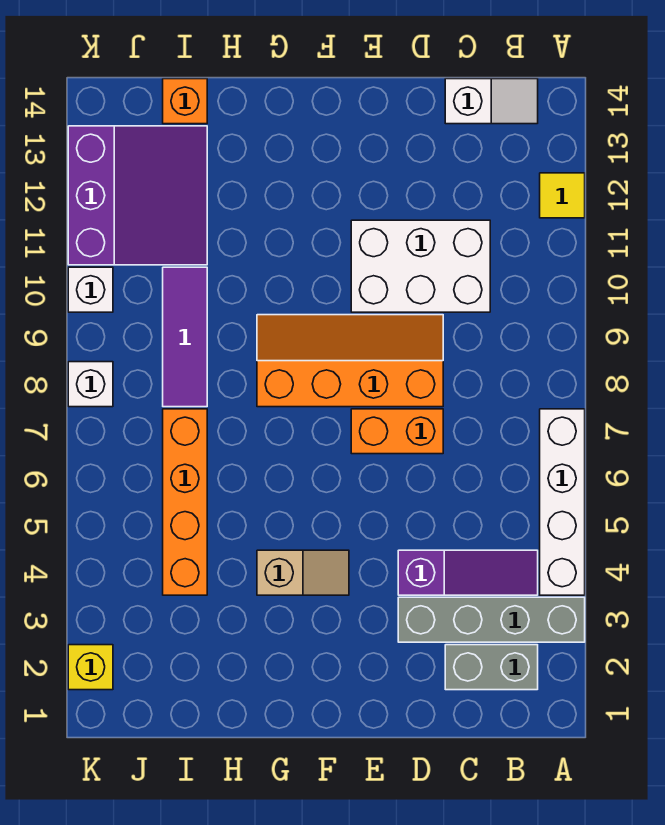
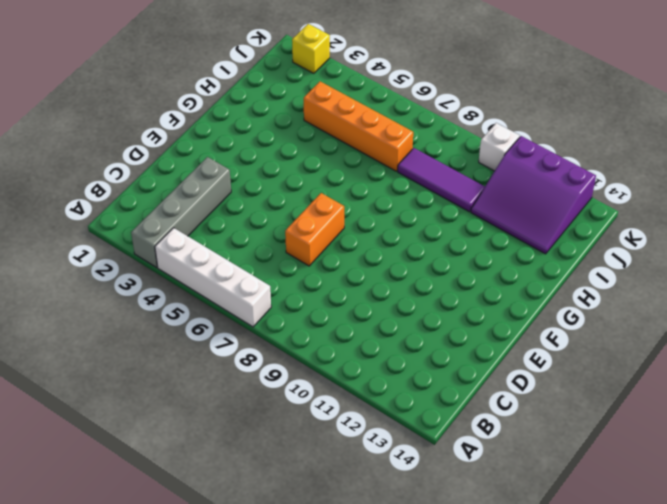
none -> yellow tile A12 level 1
none -> grey brick B2:C2 level 1
none -> purple slope B4:D4 level 1 top D

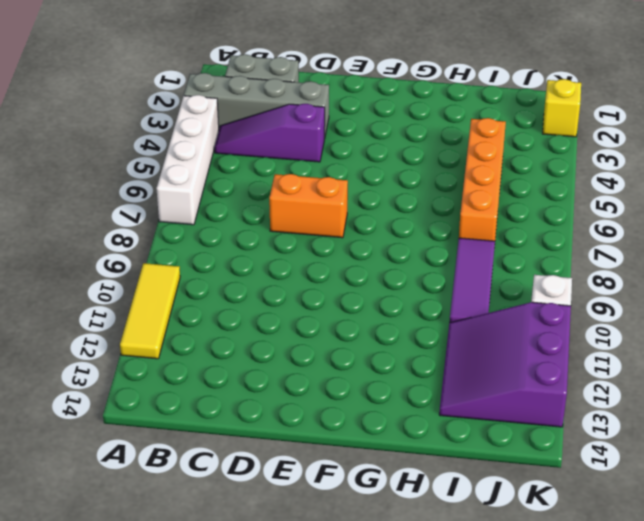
yellow tile A10:A12 level 1 -> yellow tile A12 level 1
none -> white slope B14:C14 level 1 top C
none -> white brick C10:E11 level 1
none -> orange slope D8:G9 level 1 top 8

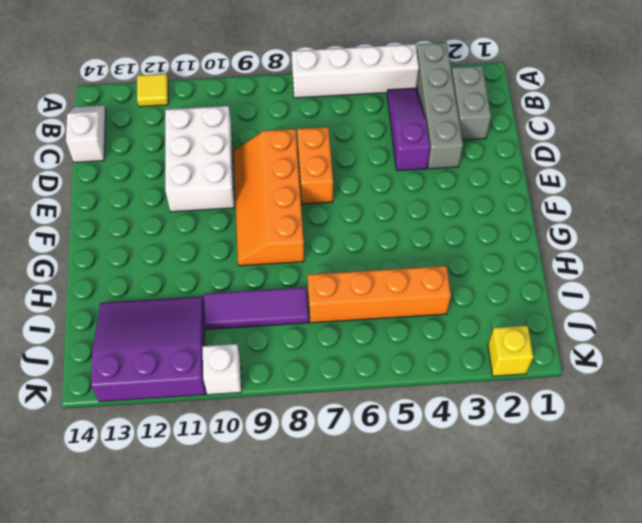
none -> tan slope F4:G4 level 1 top G
none -> orange brick I14 level 1
none -> white brick K8 level 1

